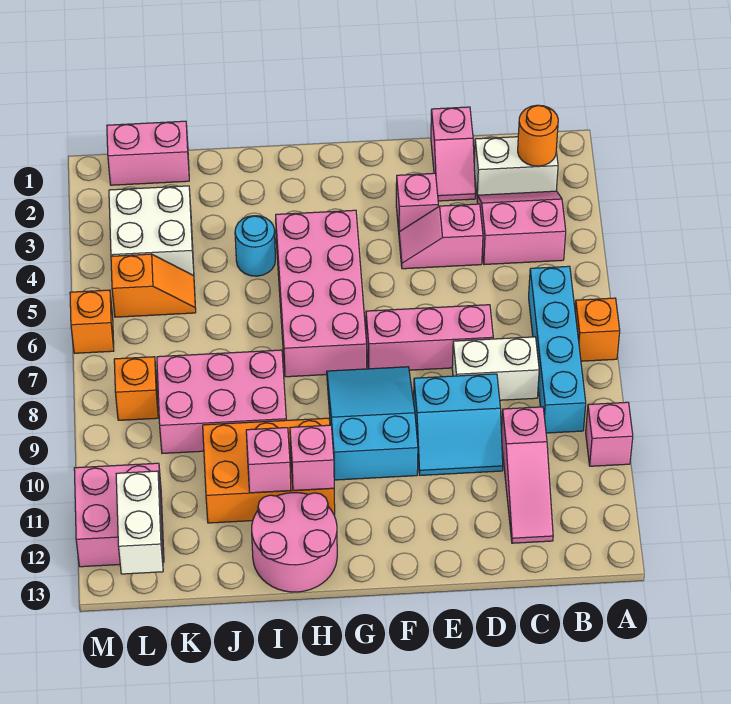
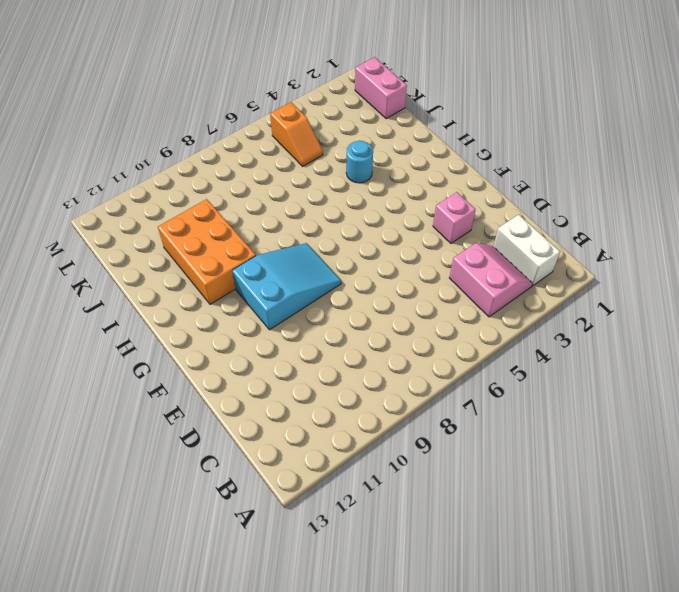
none -> orange brick A7 level 1
none -> pink brick A10 level 1
none -> cyan brick B6:B9 level 1

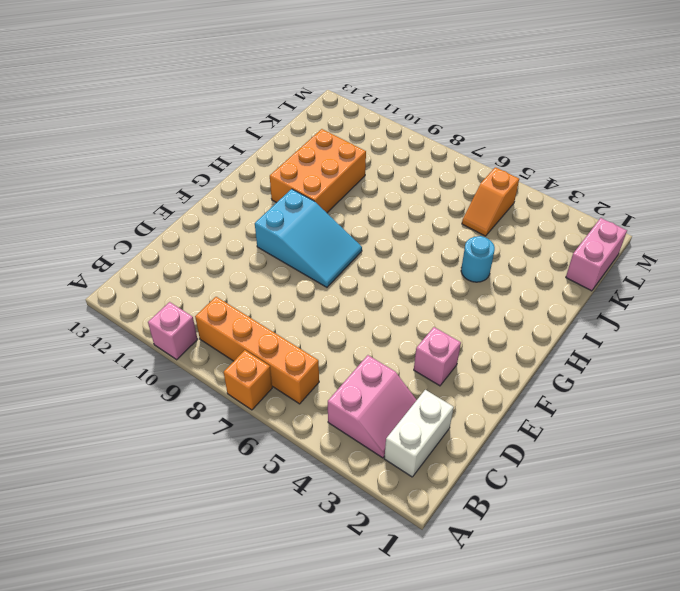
orange brick B6:B9 level 1 -> cyan brick B6:B9 level 1
none -> white brick C8:D8 level 1
none -> pink slope C10:C12 level 1 top 10
none -> pink slope D1:D2 level 1 top 1

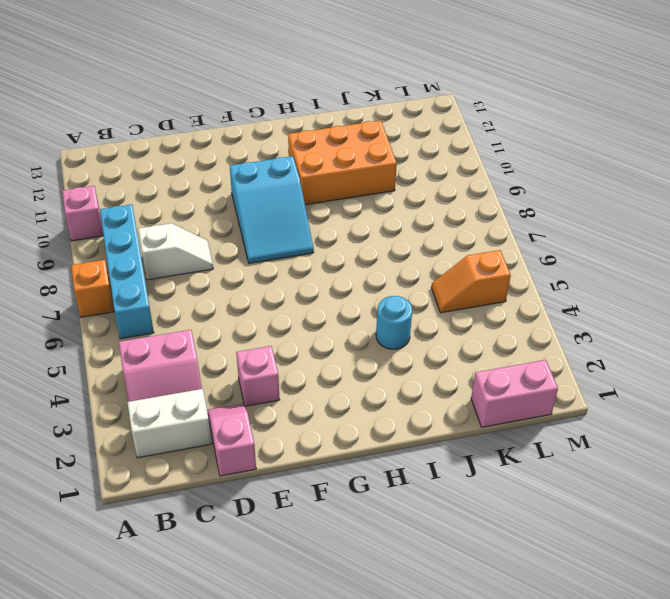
white slope C8:D8 level 1 top C -> white brick C8:D8 level 1
none -> pink slope C10:C12 level 1 top 10
none -> pink slope D4:E4 level 1 top D
none -> pink brick D7:F7 level 1

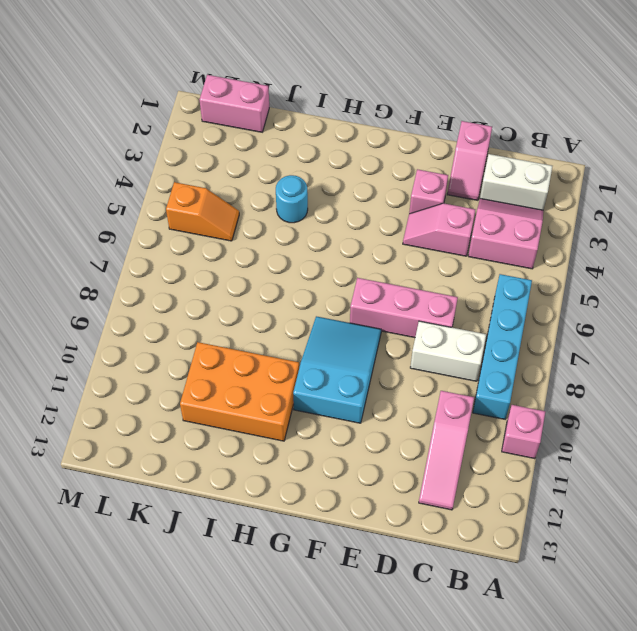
none -> orange brick A7 level 1
none -> cyan slope D9:E10 level 1 top 9
none -> pink brick G4:H7 level 1

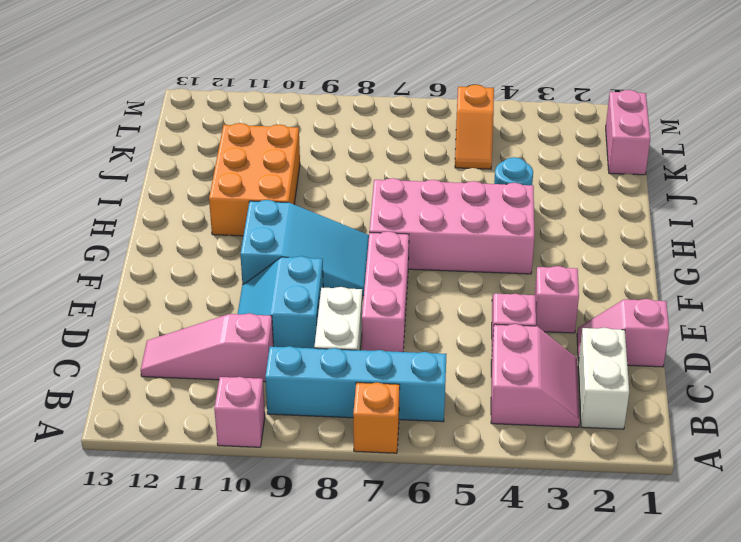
none -> pink round brick H12:I13 level 1
none -> pink brick I8:K9 level 1
none -> white brick K3:L4 level 1

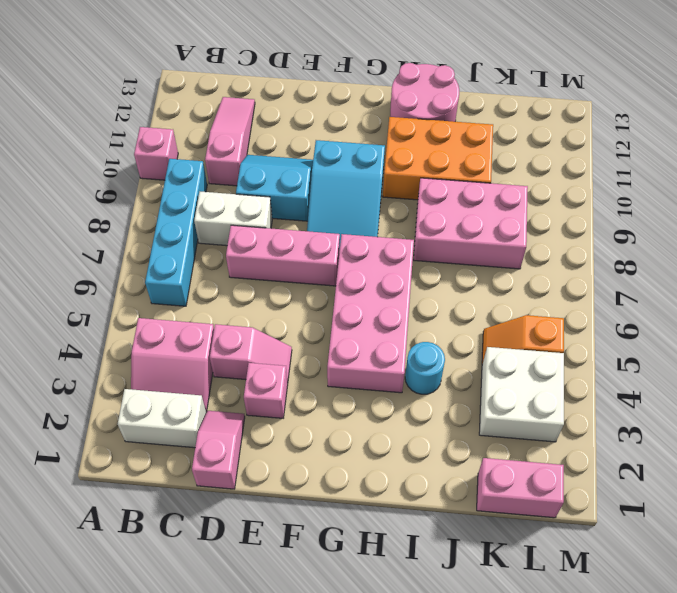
none -> orange brick A7 level 1
none -> orange brick L8 level 1
none -> pink brick L11:M12 level 1

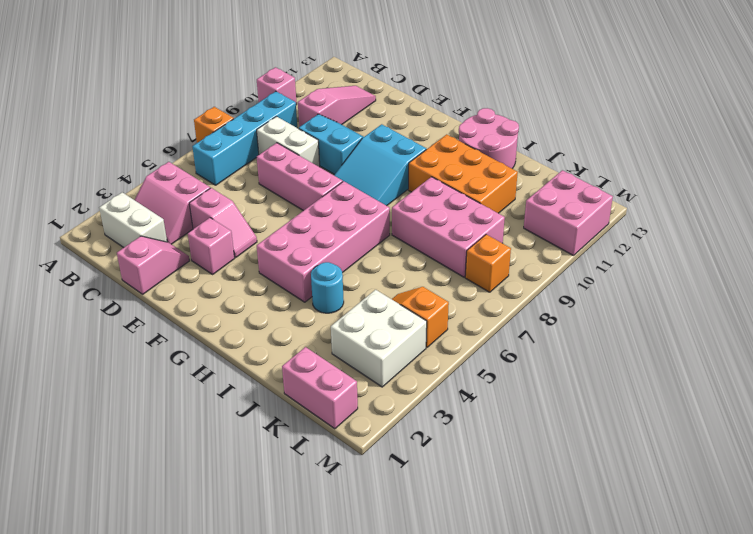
none -> orange brick M6 level 1
none -> orange round brick B2 level 2
none -> pink brick H11 level 2

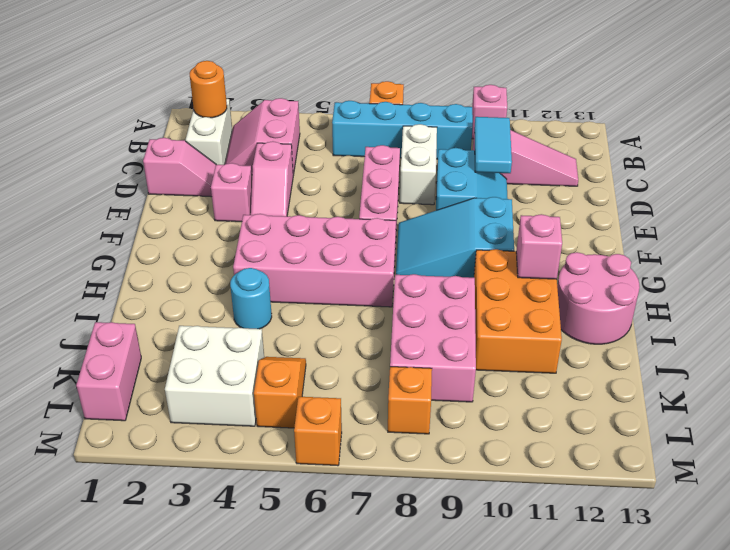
cyan tile C10:D10 level 2 -> none
none -> pink brick L11:M12 level 1
none -> pink brick I11 level 2
none -> white brick L12:L13 level 2

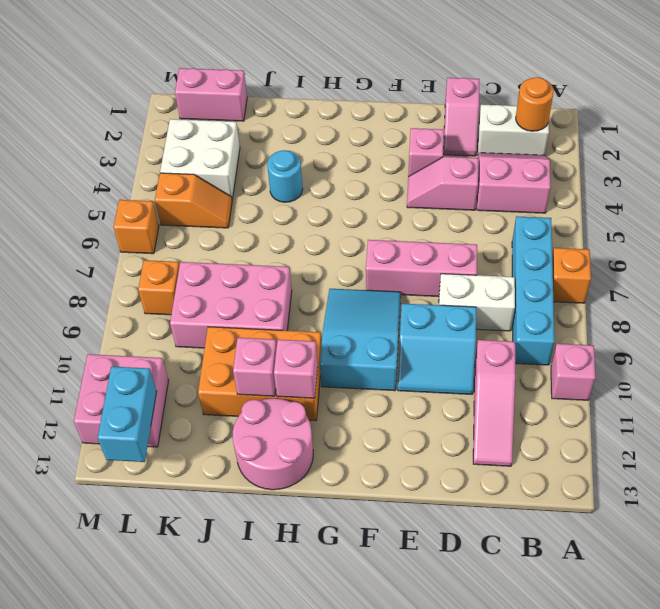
cyan brick L12:L13 level 2 -> white brick L12:L13 level 2
none -> pink brick G4:H7 level 1

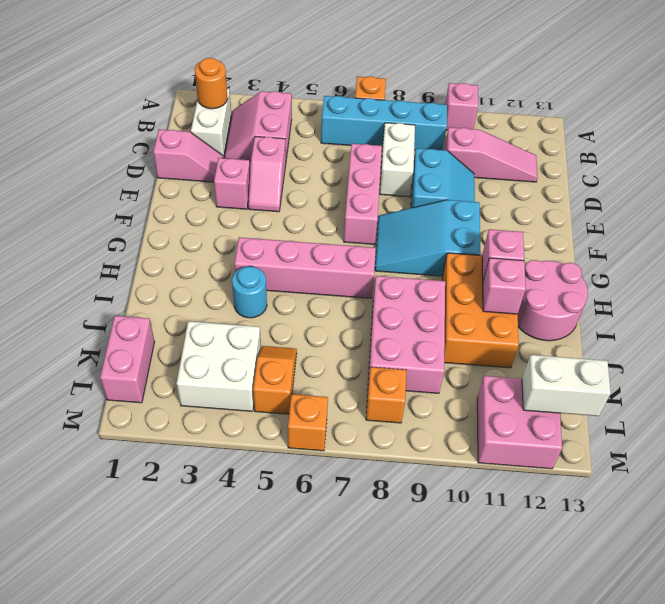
pink brick H4:H7 level 1 -> pink brick G4:H7 level 1

